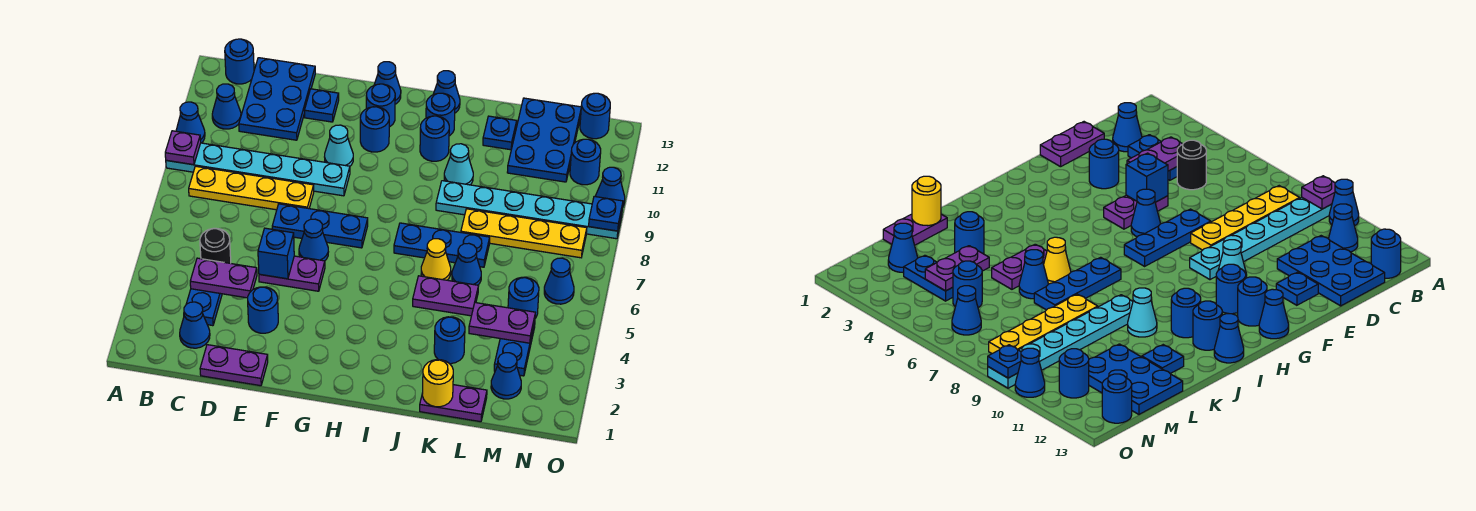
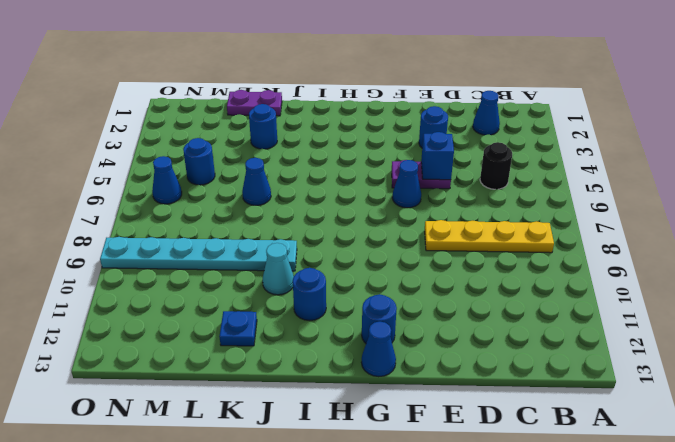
none -> cyan plate A9:F9 level 1
none -> blue cone A10 level 1
none -> blue cone B11 level 1
none -> blue round brick B13 level 1

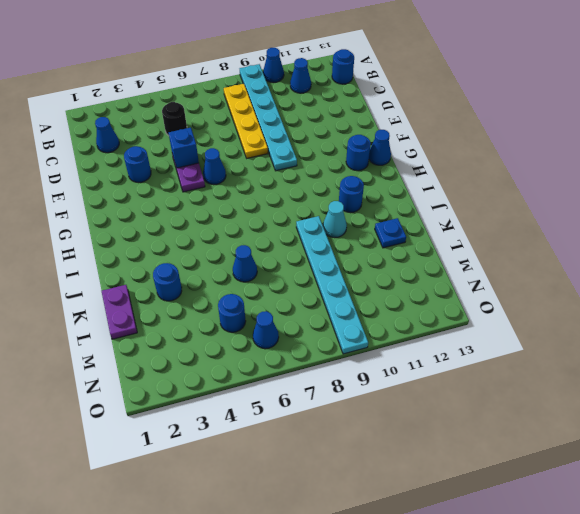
none -> blue plate C3:C4 level 1
none -> blue plate C11:D13 level 1
none -> purple plate D1:E1 level 1
none -> blue plate E7:G7 level 1

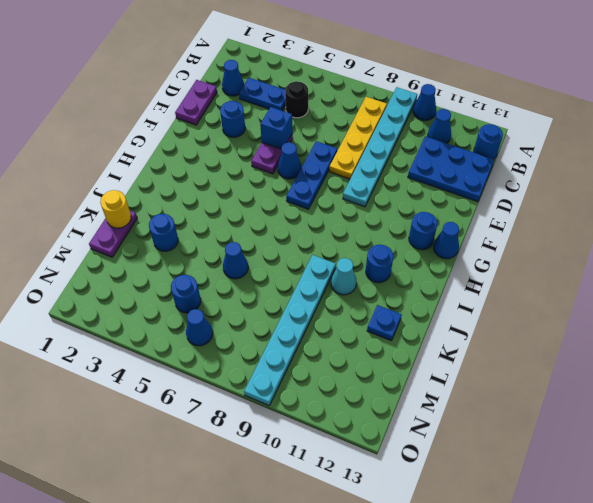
none -> blue plate E12 level 1
none -> cyan cone F10 level 1
none -> blue round brick G11 level 1
none -> blue plate I7:K7 level 1

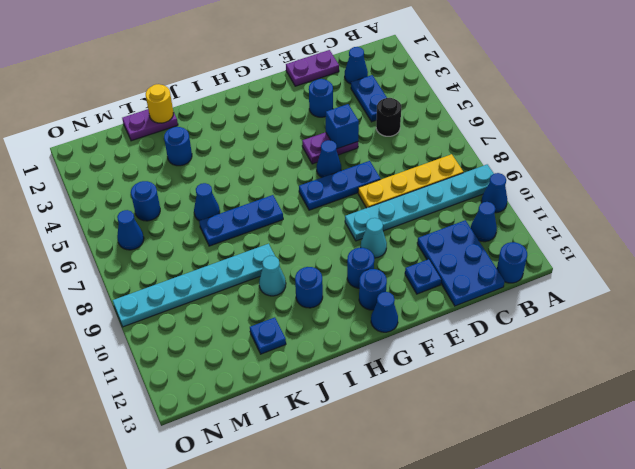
none -> blue round brick I12 level 1
none -> blue cone I13 level 1
none -> purple plate J5:K5 level 1
none -> yellow cone J6 level 1

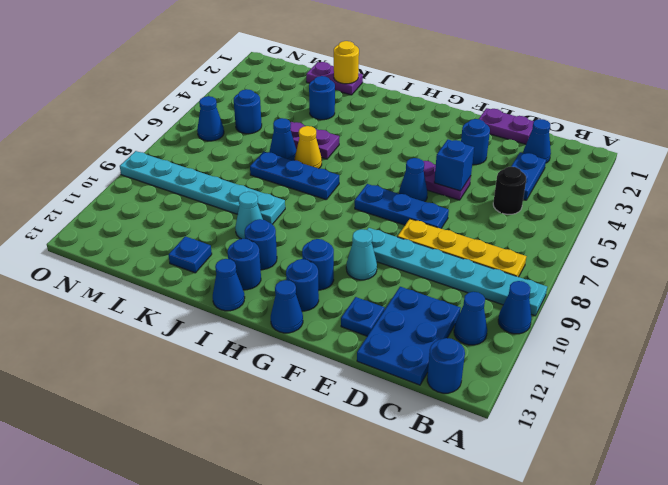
none -> yellow plate K8:N8 level 1
none -> blue plate L11:M13 level 1
none -> blue cone M2 level 1
none -> blue plate M3:M4 level 1

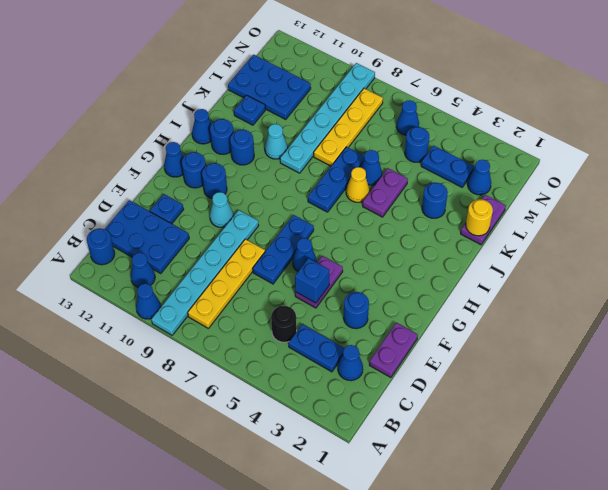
none -> blue round brick N11 level 1
none -> blue round brick N13 level 1
none -> blue cone O10 level 1
none -> purple plate A9 level 2

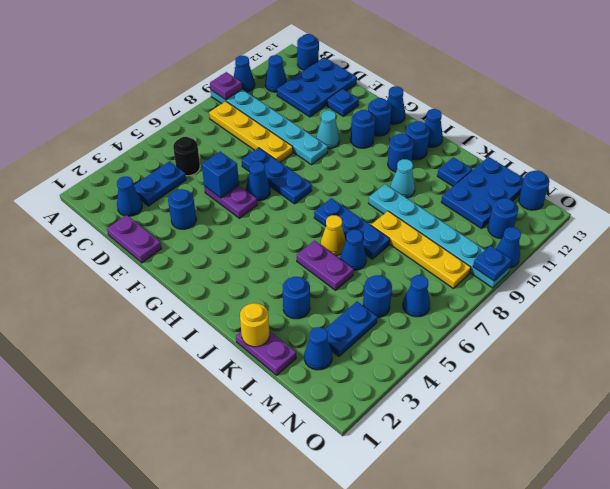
none -> purple plate C4:D4 level 2
none -> purple plate L4:M4 level 2

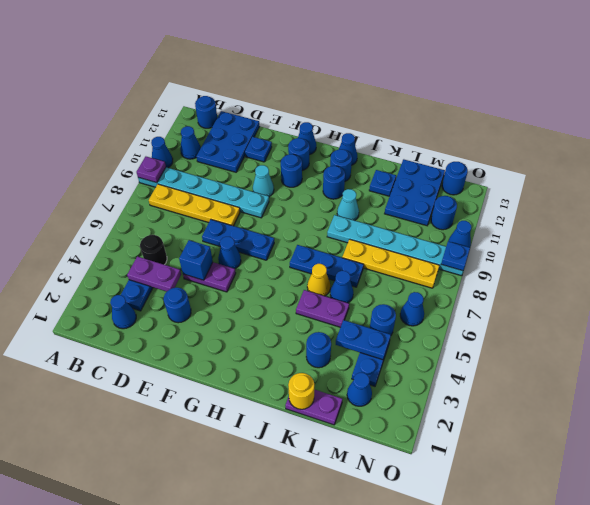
blue plate L4:M4 level 2 -> purple plate L4:M4 level 2
none -> purple plate D1:E1 level 1

